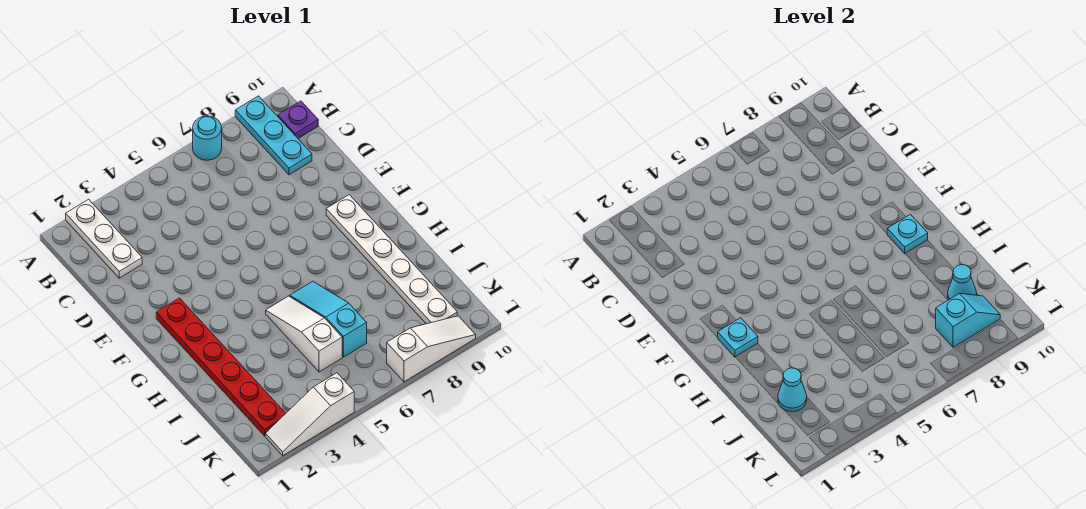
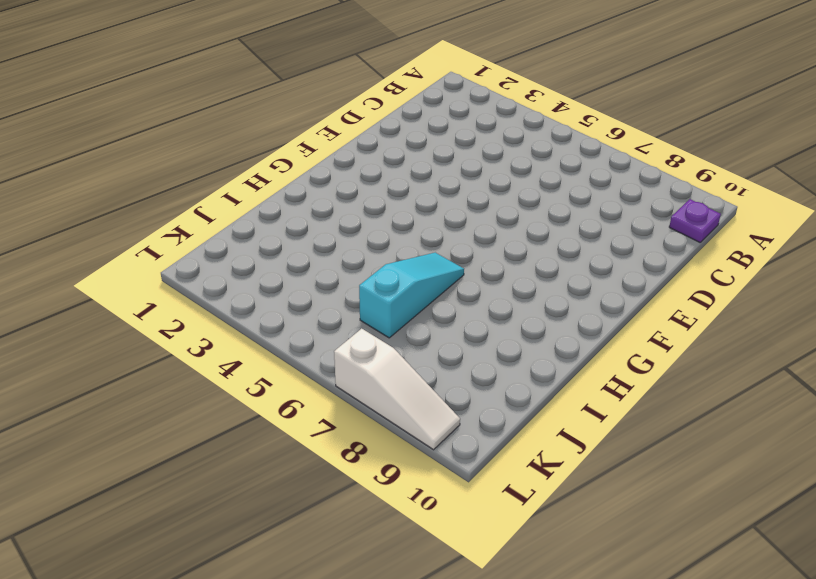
none -> white plate A2:C2 level 1
none -> cyan round brick A7 level 1
none -> cyan plate A9:C9 level 1

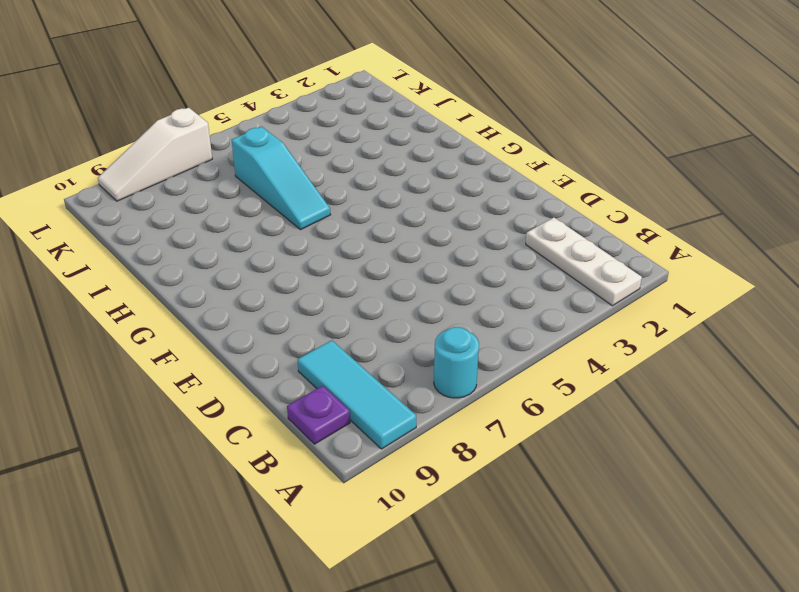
cyan tile A9:C9 level 1 -> cyan plate A9:C9 level 1
none -> red plate F2:K2 level 1
none -> white plate F9:K9 level 1
none -> white slope H5:J5 level 1 top J

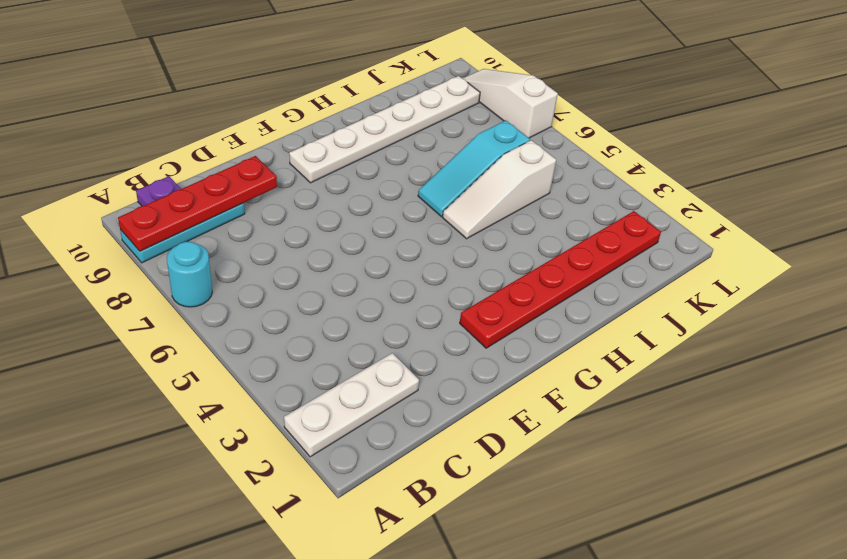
red plate A9:D9 level 2 -> none
none -> white slope L2:L4 level 1 top 4
none -> cyan plate G2 level 2
none -> cyan plate G9 level 2

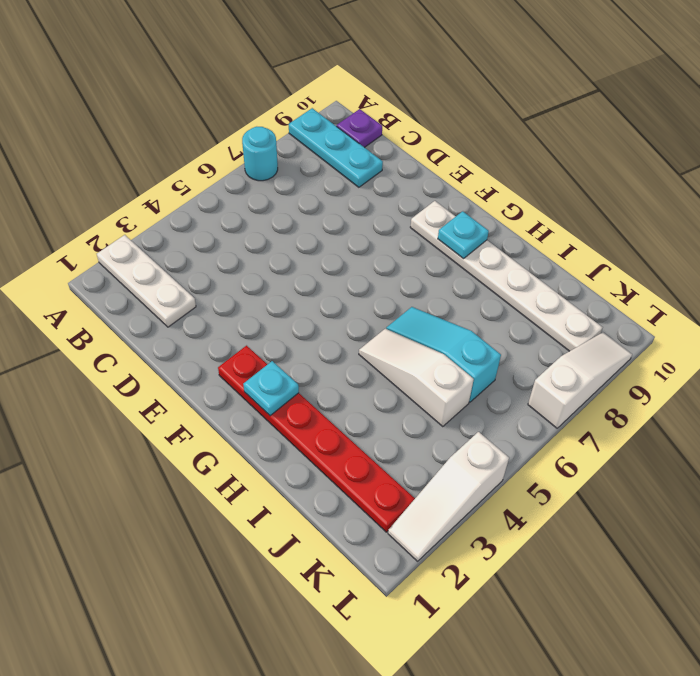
none -> cyan cone J2 level 2
none -> cyan cone J9 level 2
none -> cyan slope K8:K9 level 2 top 8

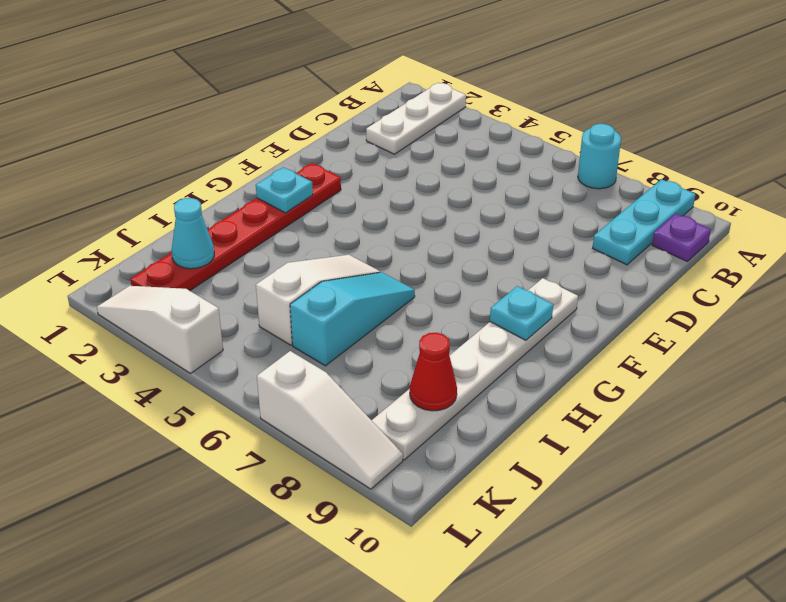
red cone J9 level 2 -> cyan cone J9 level 2
none -> cyan slope K8:K9 level 2 top 8

